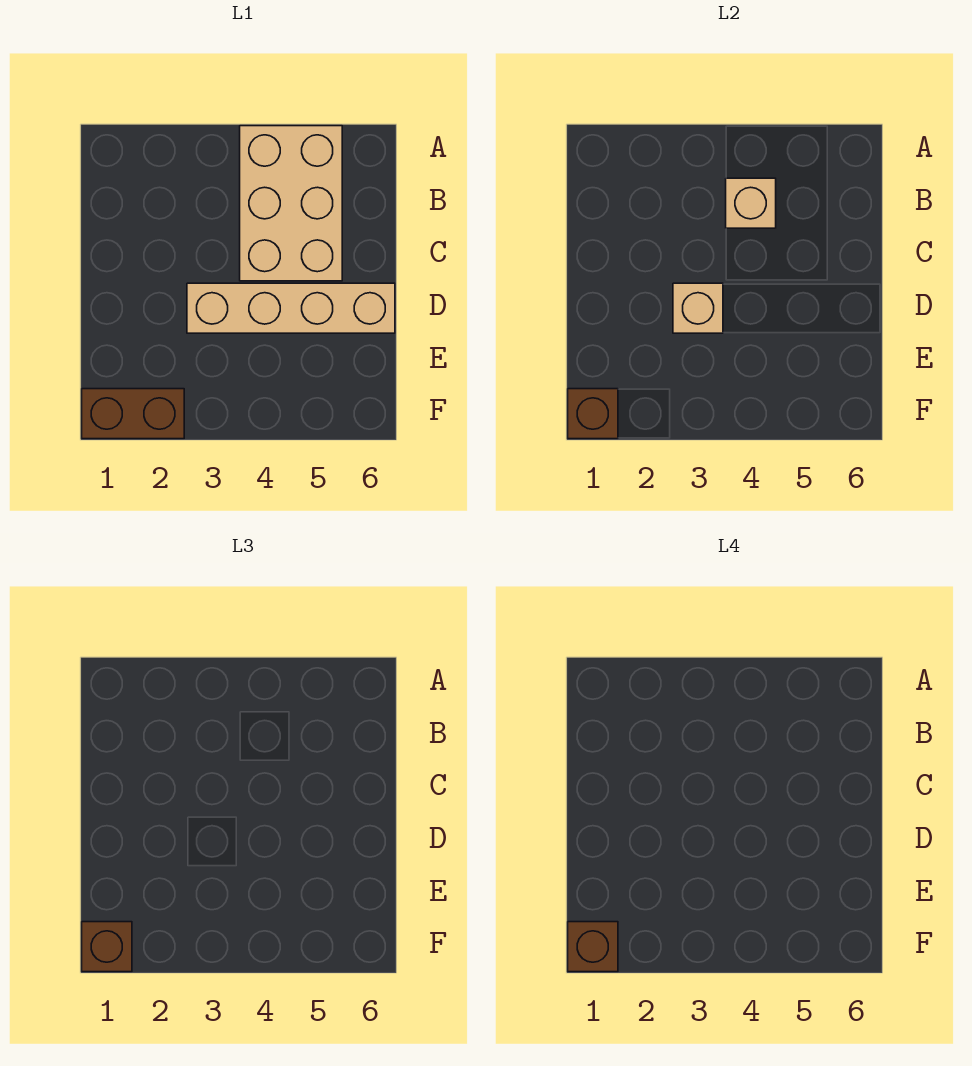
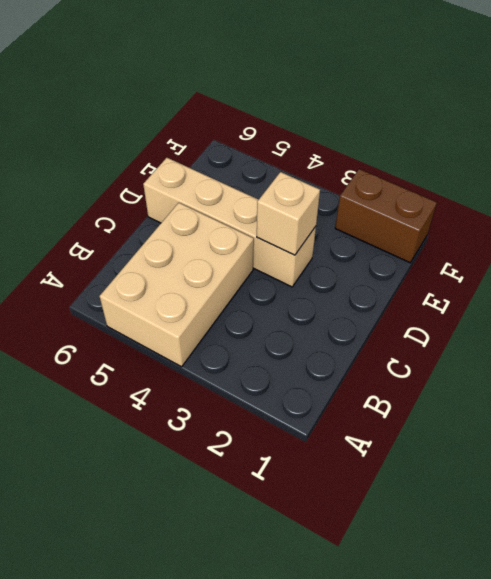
none -> tan brick B4 level 2
none -> brown brick F1 level 2

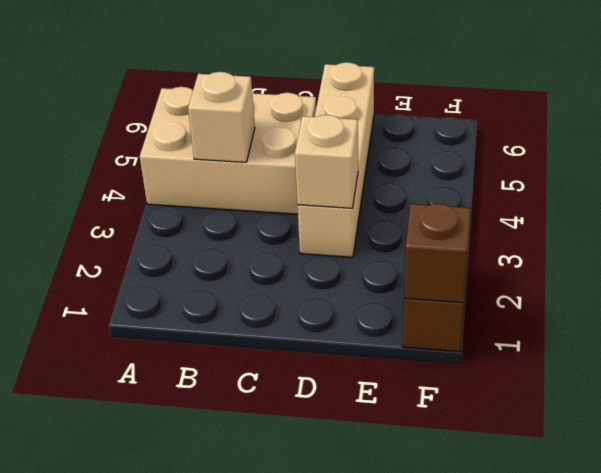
none -> brown brick F1 level 3
none -> brown brick F1 level 4

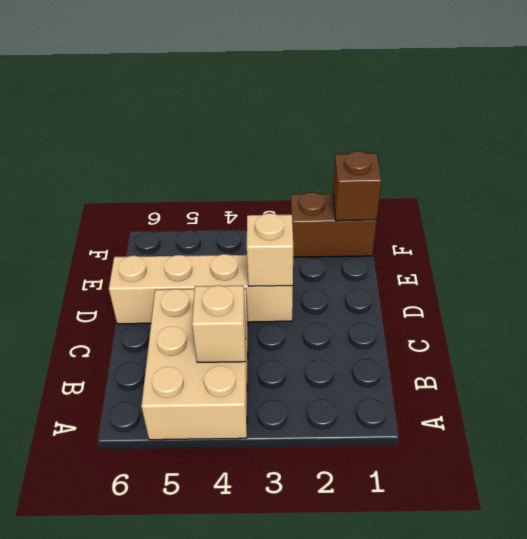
none -> brown brick F1 level 3
none -> brown brick F1 level 4

